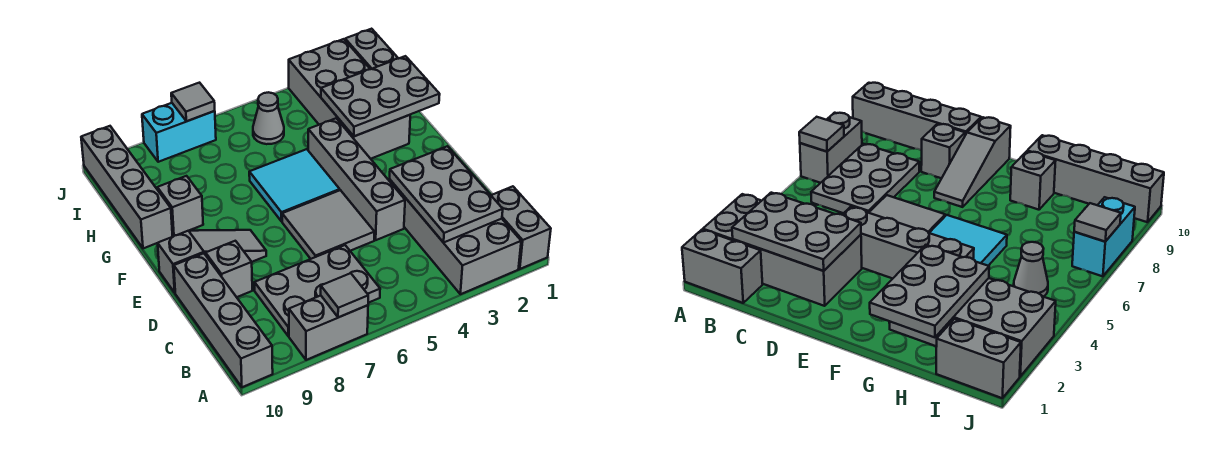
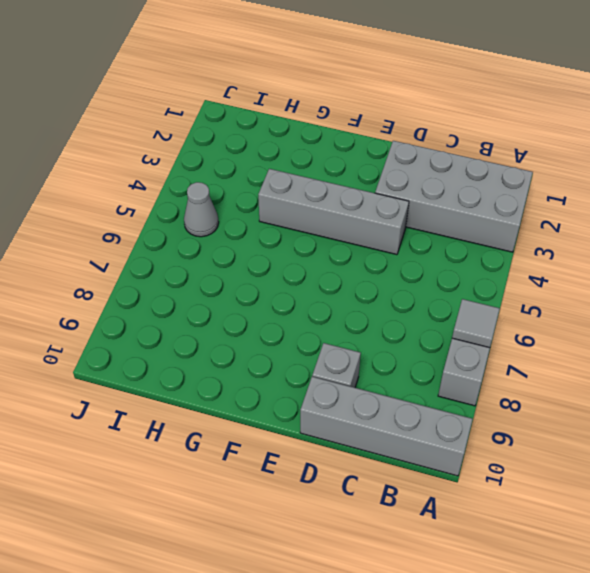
none -> grey brick A1:B1 level 1
none -> grey plate B6:C8 level 1
none -> grey tile D5:E6 level 1

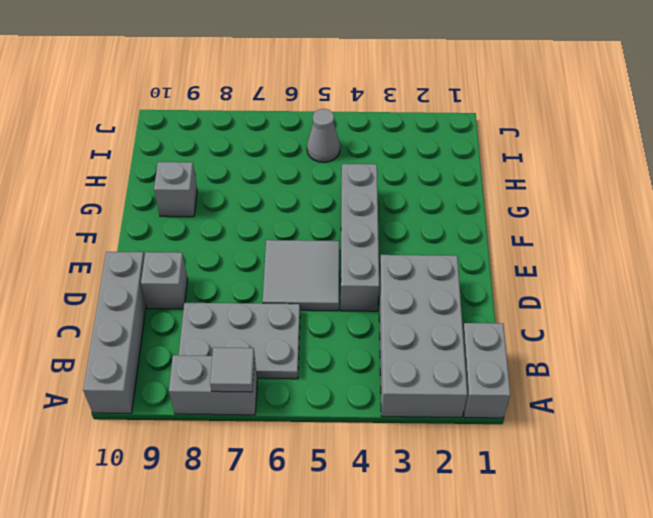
none -> grey slope E8:E10 level 1 top 10
none -> cyan tile F5:G6 level 1
none -> grey brick G2:J3 level 1

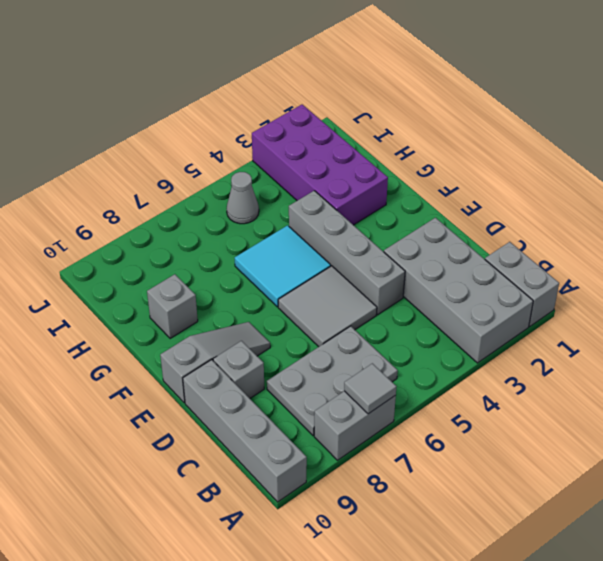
purple brick G2:J3 level 1 -> grey brick G2:J3 level 1
none -> grey brick G10:J10 level 1
none -> grey brick I1:J1 level 1
none -> cyan brick J7:J8 level 1

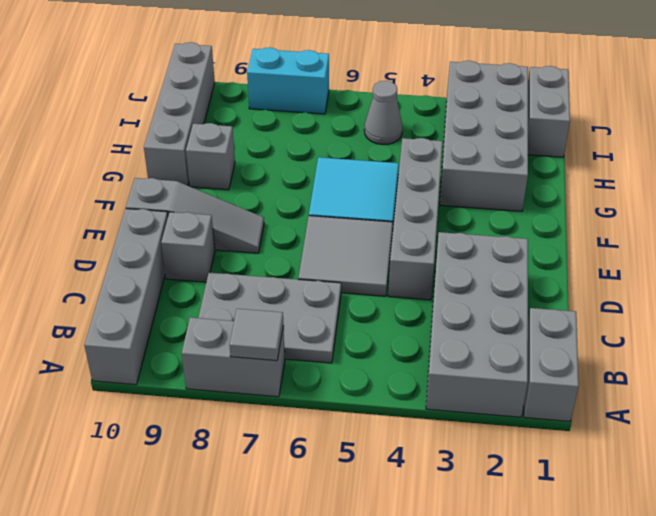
none -> grey plate B2:D3 level 2
none -> grey plate G1:H3 level 2
none -> grey tile J7 level 2

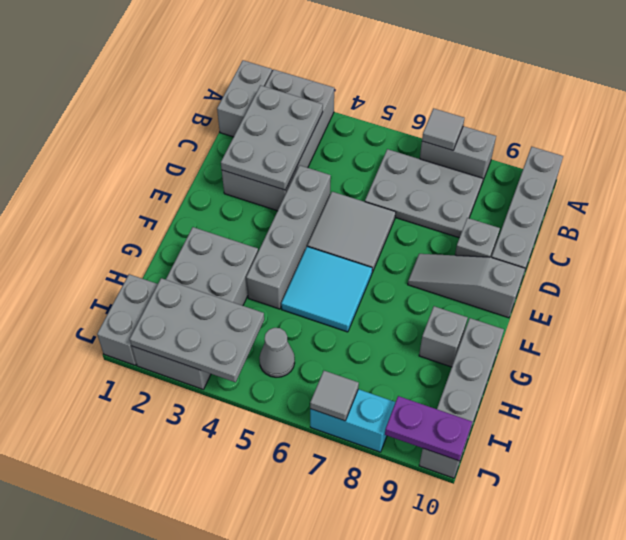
grey plate I2:J4 level 2 -> grey plate G1:H3 level 2
purple plate J9:J10 level 2 -> none

